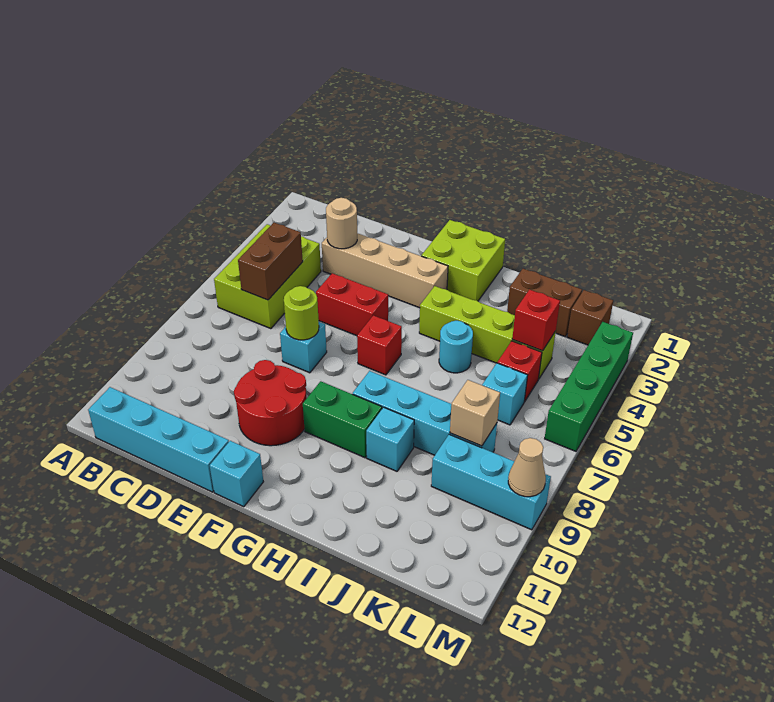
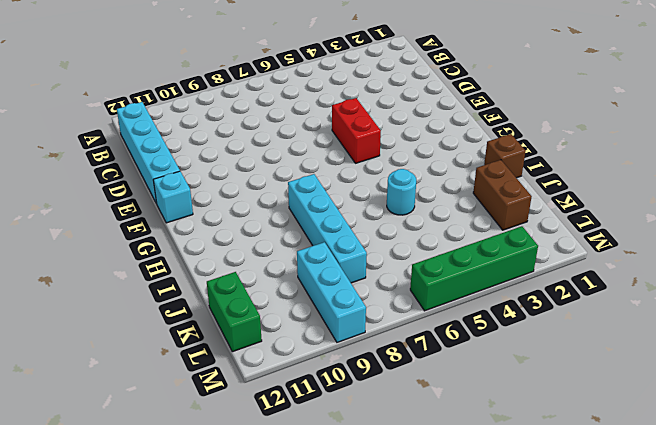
brown brick I1 level 1 -> brown brick L2 level 1
green brick K12:L12 level 1 -> green brick G9:H9 level 1
none -> lime brick B4:C6 level 1
none -> tan brick D3:G3 level 1
none -> cyan brick E7 level 1

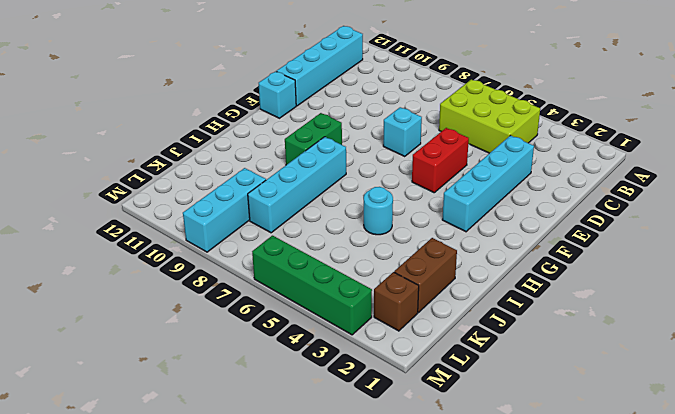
cyan brick D3:G3 level 1 -> tan brick D3:G3 level 1
none -> red round brick E9:F10 level 1
none -> lime brick G1:H2 level 1
none -> red brick G6 level 1

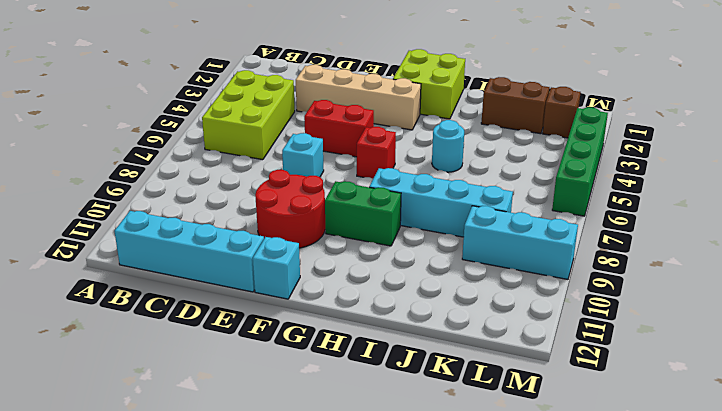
none -> lime brick H4:K4 level 1
none -> cyan brick I9 level 1
none -> red brick K5 level 1

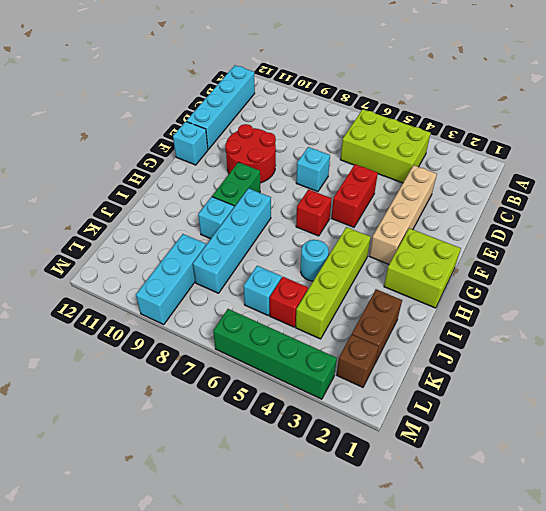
none -> brown brick C5:C6 level 2
none -> tan round brick D3 level 2
none -> lime round brick E7 level 2

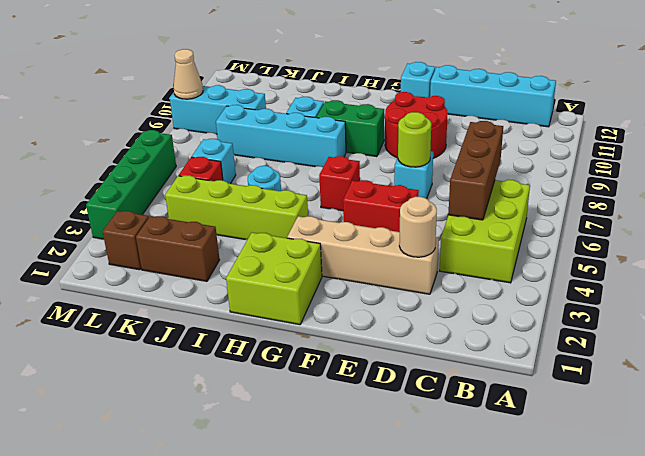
brown brick C5:C7 level 2 -> brown brick C5:C6 level 2
none -> red brick K4 level 2
none -> tan brick K8 level 2

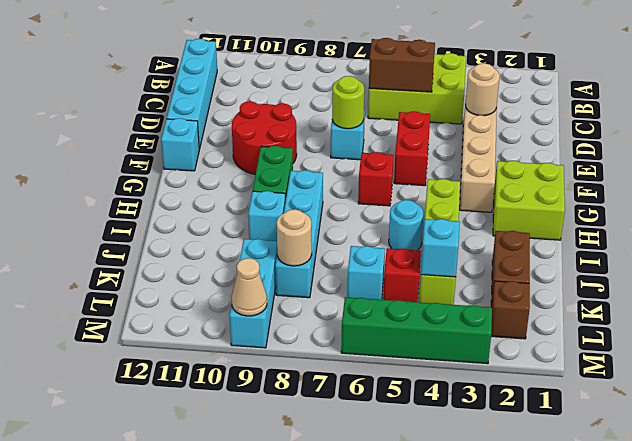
cyan brick K4 level 2 -> red brick K4 level 2
tan round brick K8 level 2 -> tan brick K8 level 2

